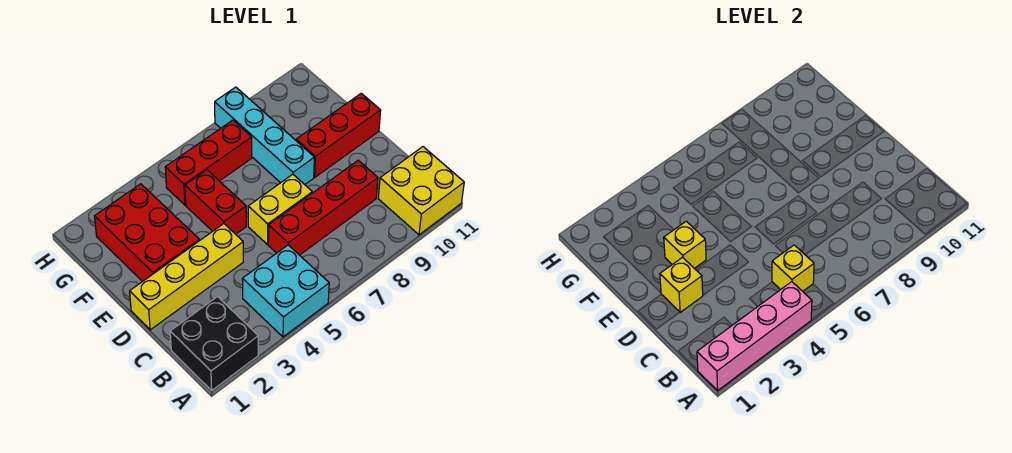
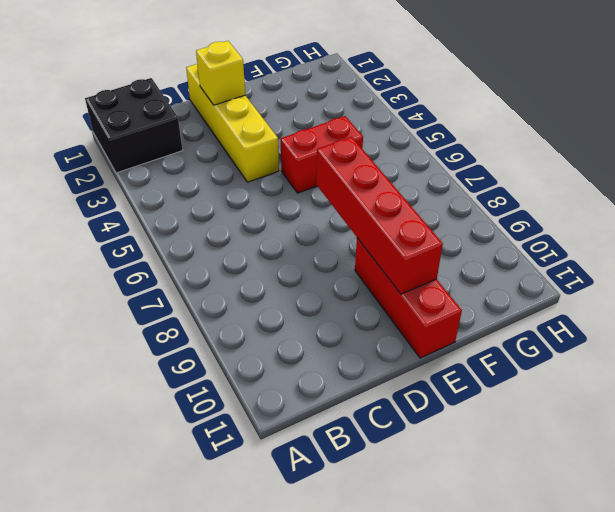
red brick E7:E10 level 2 -> red brick C6:C9 level 1
none -> cyan brick A4:B5 level 1
none -> yellow brick A10:B11 level 1
none -> yellow brick D6:D7 level 1

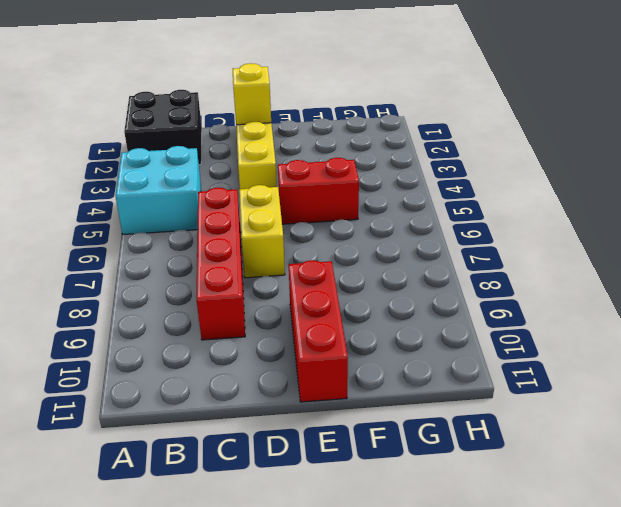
none -> yellow brick A10:B11 level 1
none -> red brick E2:G3 level 1
none -> cyan brick E8:H8 level 1

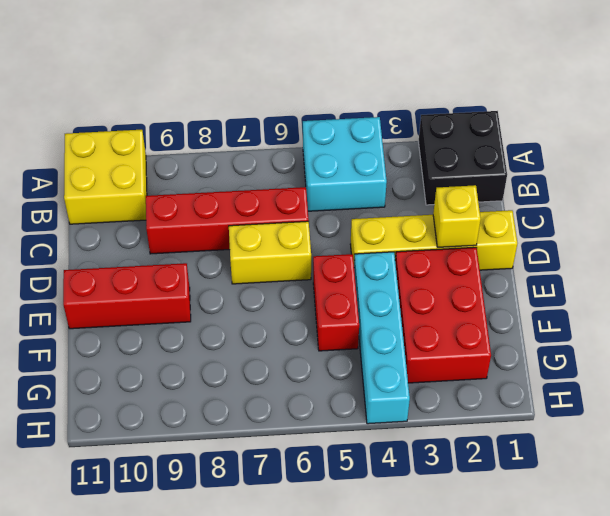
cyan brick E4:H4 level 1 -> cyan brick E8:H8 level 1
none -> red brick G5:G7 level 1
none -> pink brick A1:A4 level 2
none -> yellow brick B5 level 2

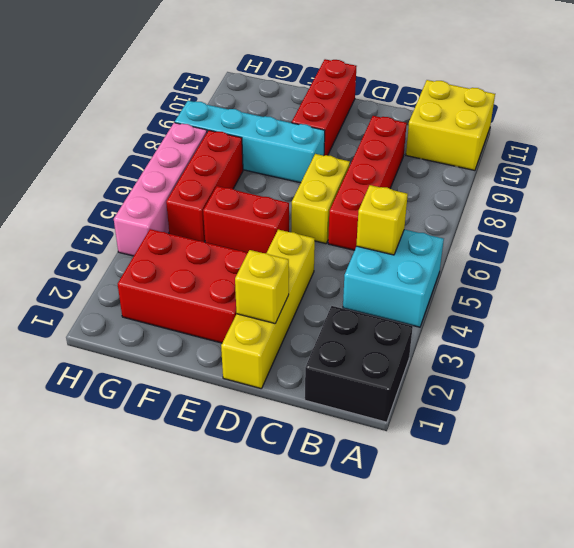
pink brick H4:H7 level 1 -> pink brick A1:A4 level 2
none -> yellow brick E3 level 2

